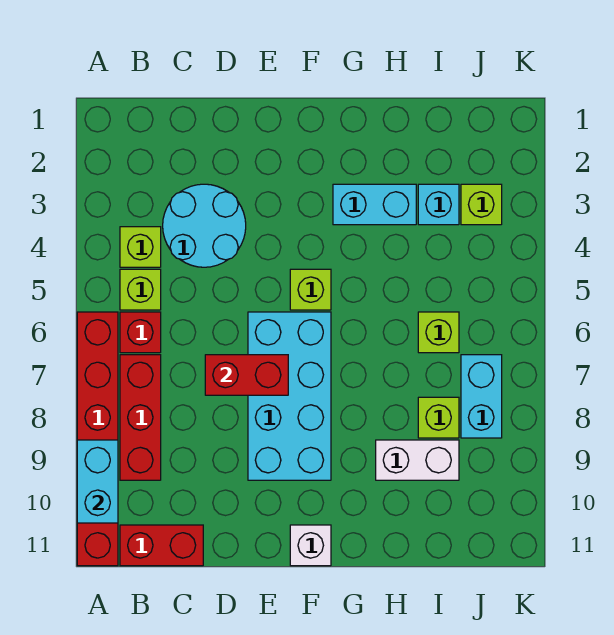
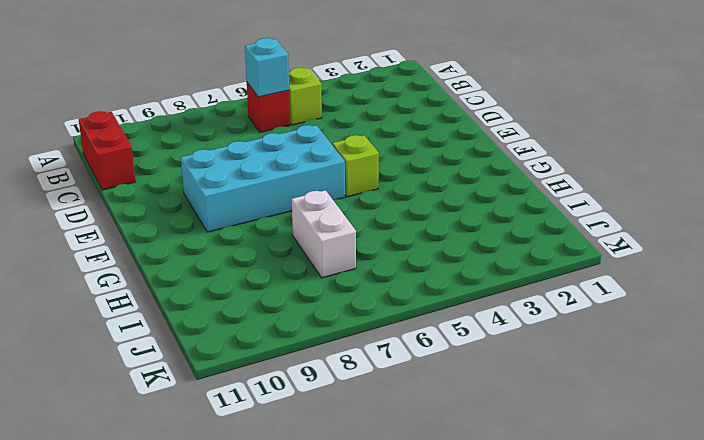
cyan brick B6 level 2 -> cyan brick I3 level 1
white brick H7:I7 level 1 -> white brick H9:I9 level 1
none -> red brick A6:A11 level 1
none -> lime brick B4 level 1
none -> red brick B7:B9 level 1

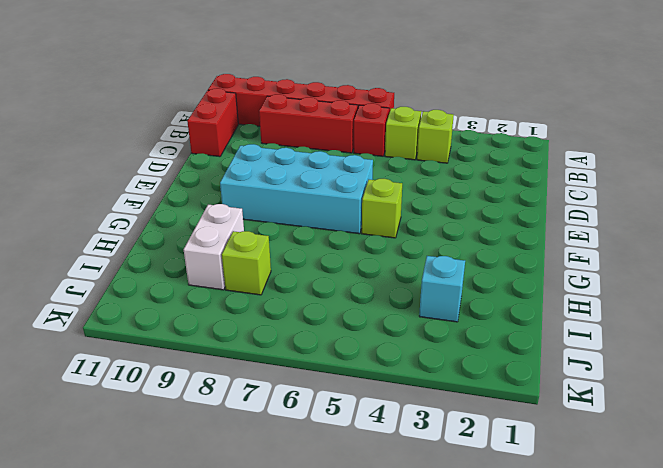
none -> cyan round brick C3:D4 level 1
none -> white brick F11 level 1
none -> cyan brick G3:H3 level 1

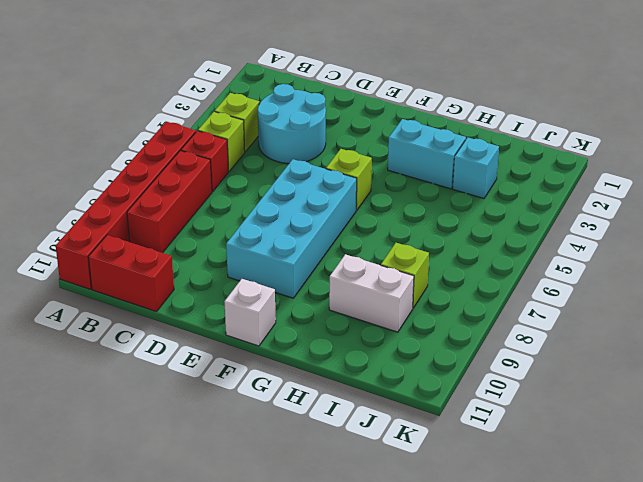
none -> lime brick I6 level 1
none -> lime brick J3 level 1
none -> cyan brick J7:J8 level 1

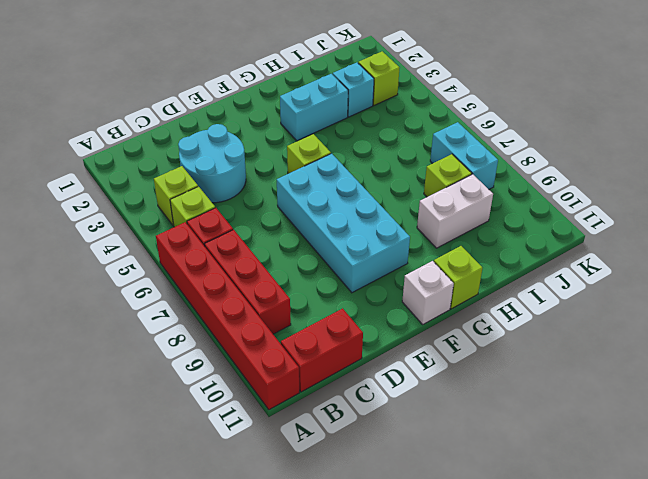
lime brick G11 level 1 -> lime brick I6 level 1
none -> cyan brick A9:A10 level 2
none -> red brick D7:E7 level 2

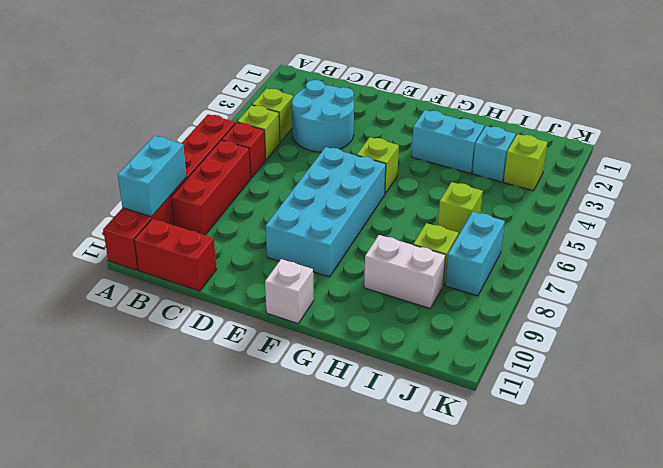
none -> red brick D7:E7 level 2

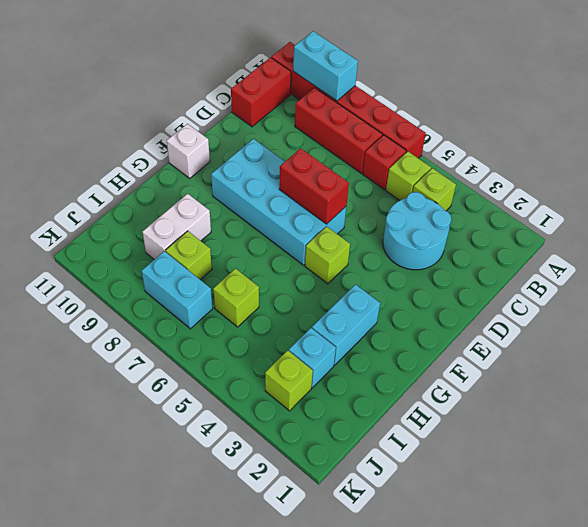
red brick E6:E7 level 2 -> red brick D7:E7 level 2

